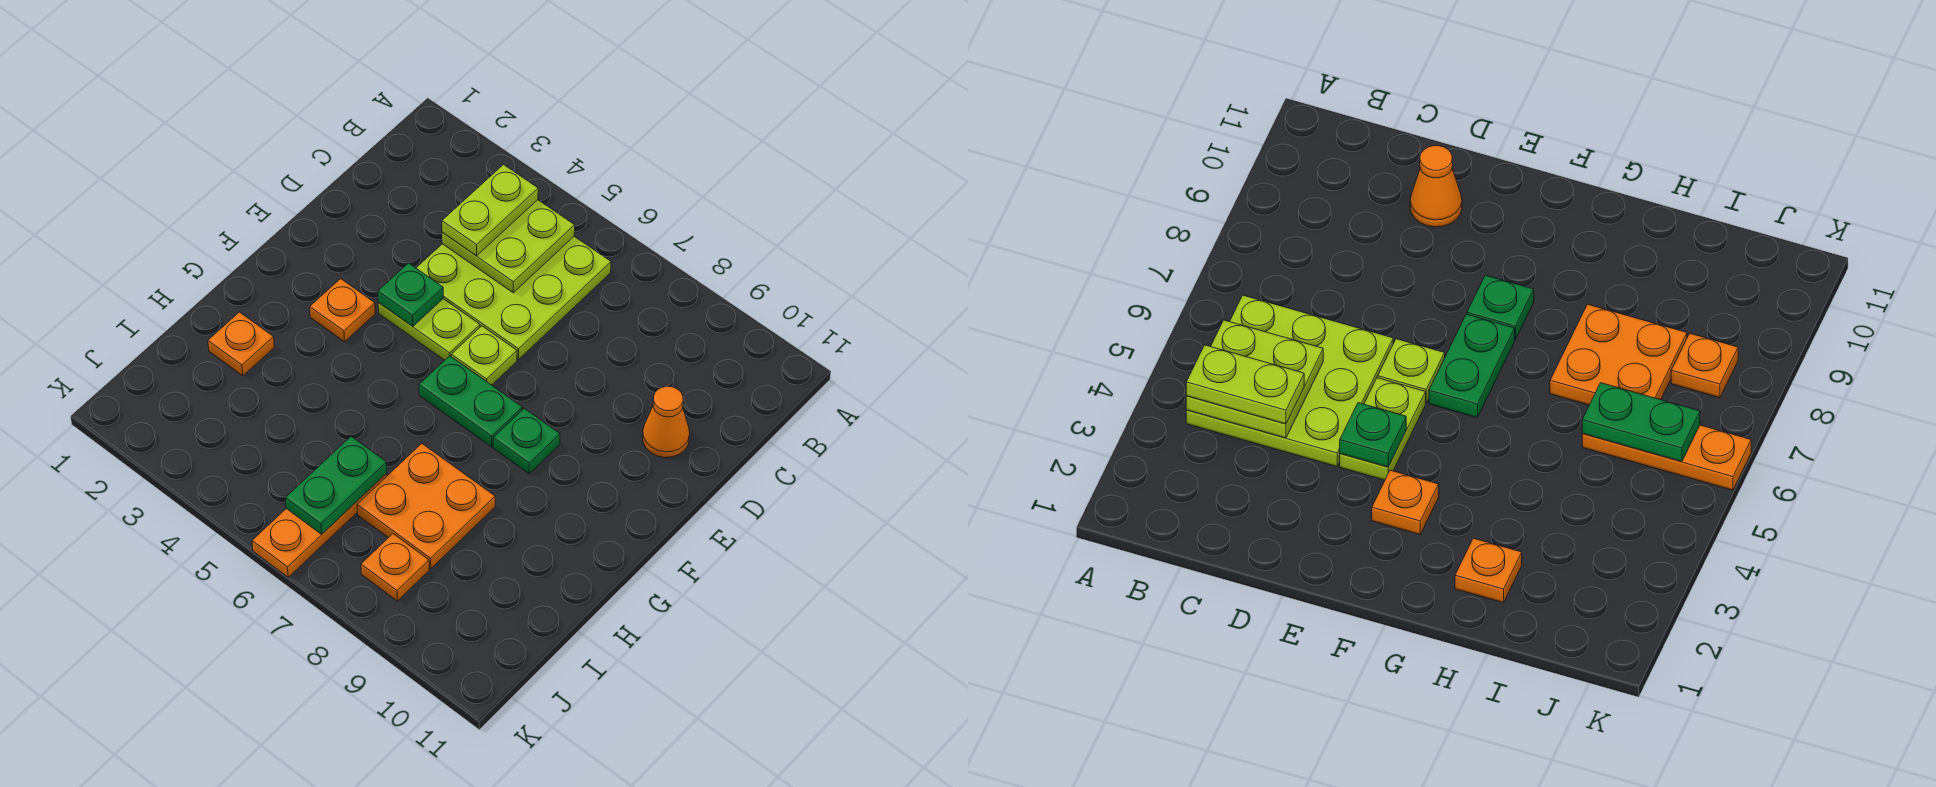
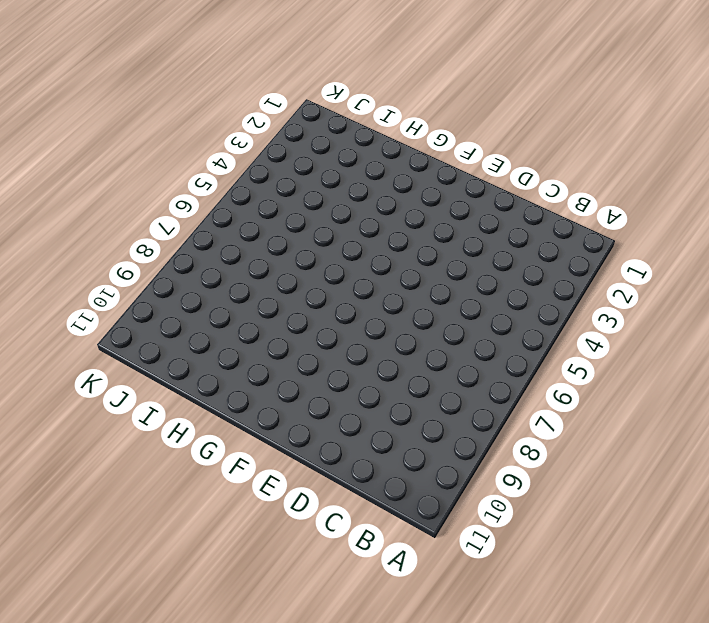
none -> lime plate B4:D6 level 1
none -> orange cone D10 level 1
none -> lime plate E4:E5 level 1

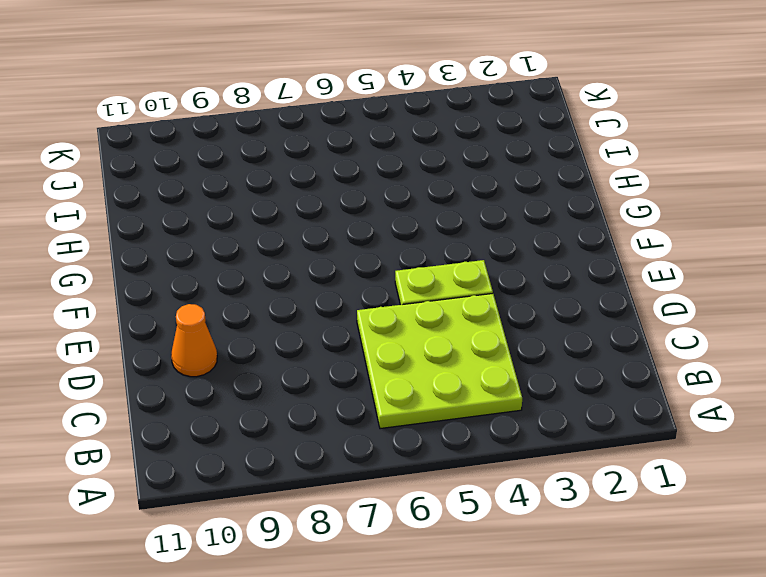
none -> lime plate E6 level 1
none -> orange plate F3 level 1
none -> green plate F6:F7 level 1

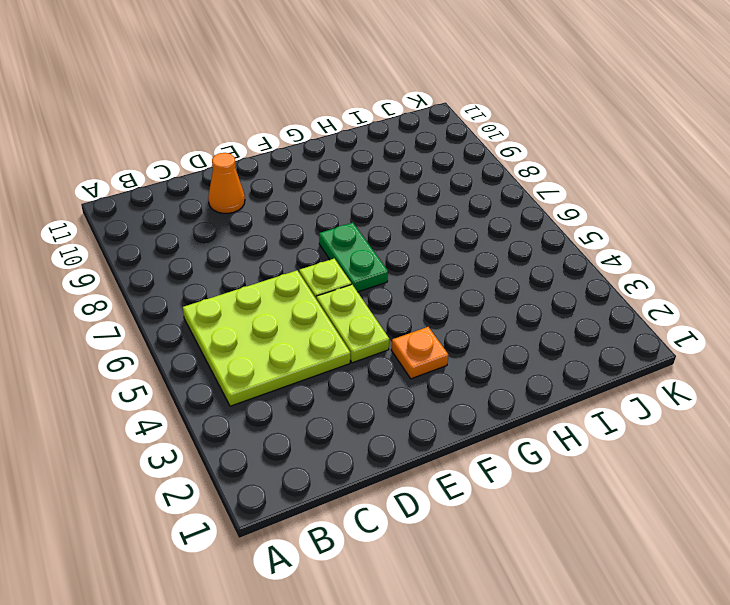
none -> green plate F8 level 1
none -> orange plate H2 level 1
none -> orange plate H7:I8 level 1

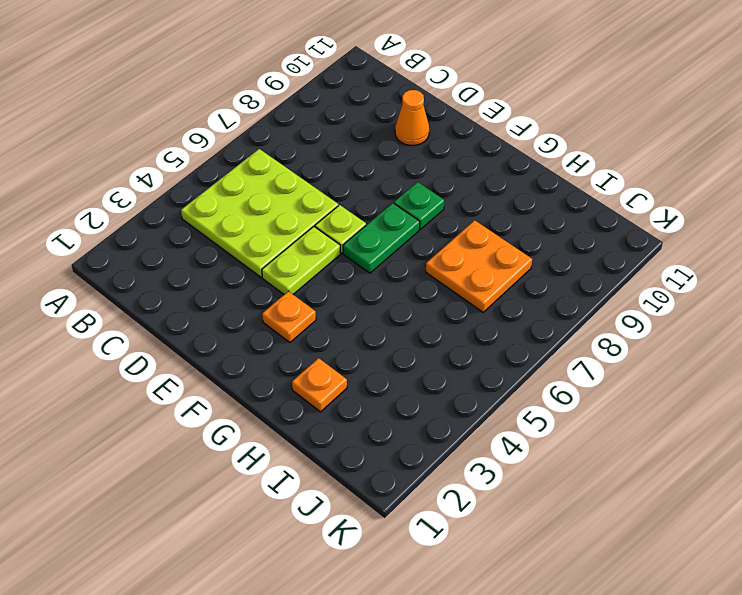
none -> orange plate I6:K6 level 1
none -> orange plate J8 level 1
none -> lime plate B4:C5 level 2

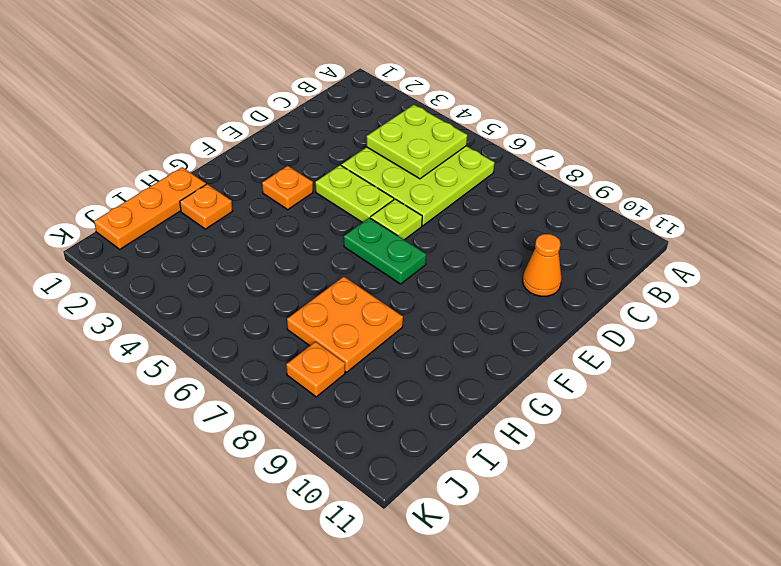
orange plate H1:J1 level 1 -> orange plate I6:K6 level 1
none -> green plate F8 level 1
none -> green plate E4 level 2
none -> green plate I6:J6 level 2

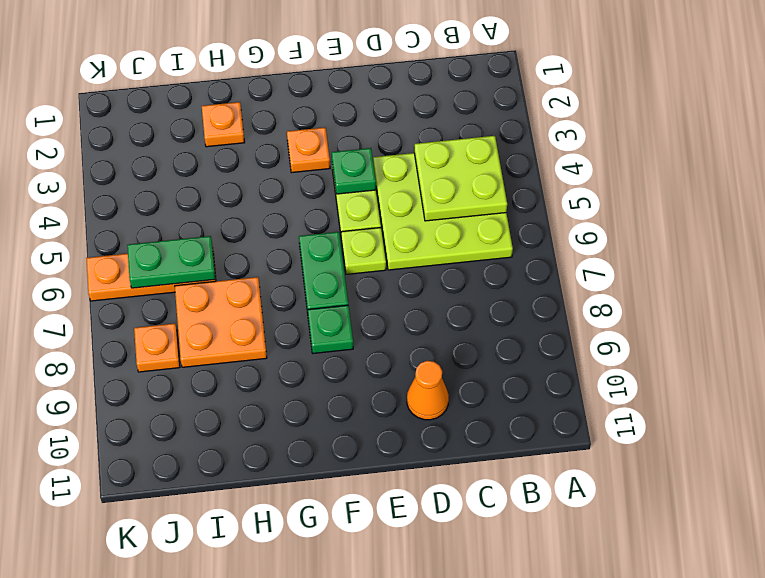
none -> lime plate B4:C4 level 3

